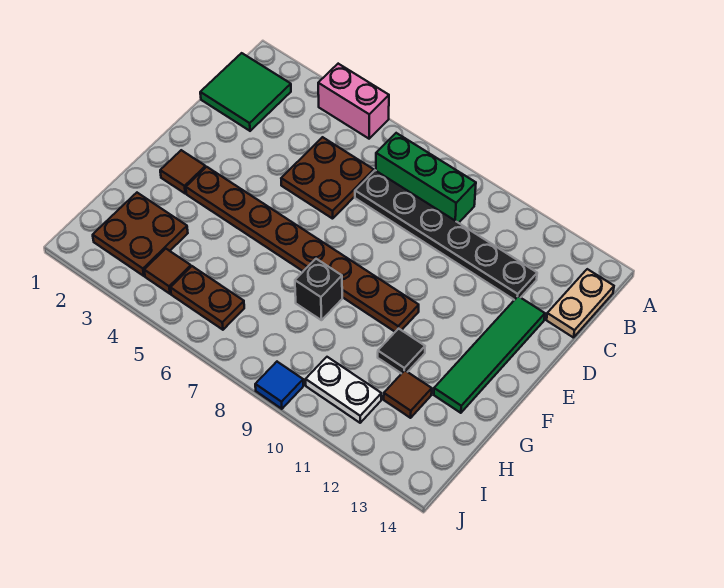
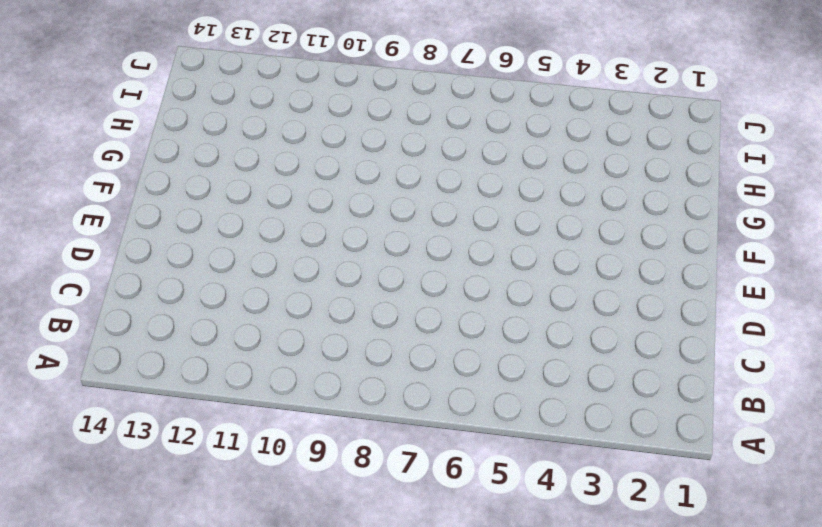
none -> pink brick A4:A5 level 1
none -> green tile B1:C2 level 1
none -> green brick B7:B9 level 1

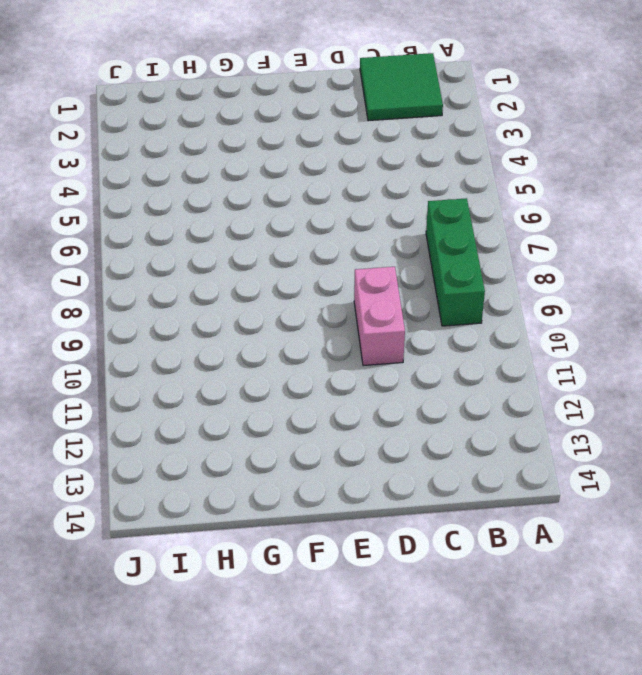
pink brick D9:D10 level 1 -> pink brick A4:A5 level 1
none -> tan plate B14:C14 level 1
none -> brown plate C5:D6 level 1
none -> black plate C7:C12 level 1

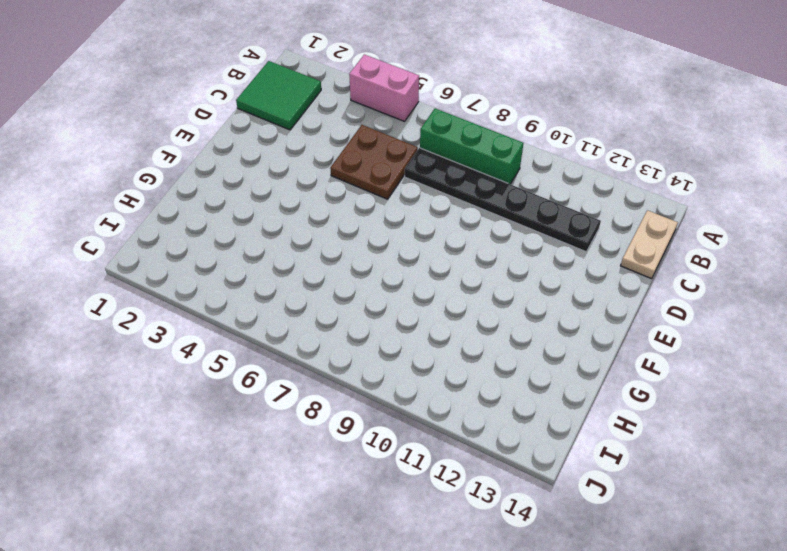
none -> green tile D13:G13 level 1
none -> brown tile F2 level 1
none -> brown plate F3:F10 level 1

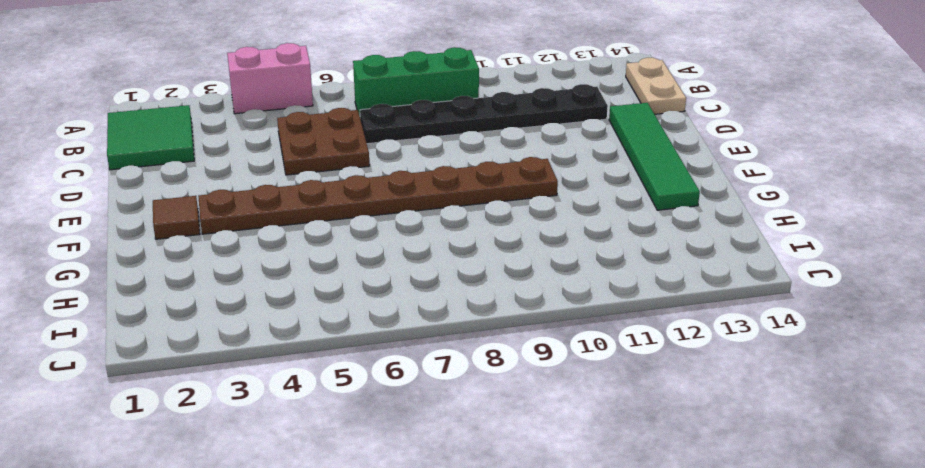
none -> black brick G8 level 1
none -> black tile G11 level 1
none -> brown plate H2:I3 level 1

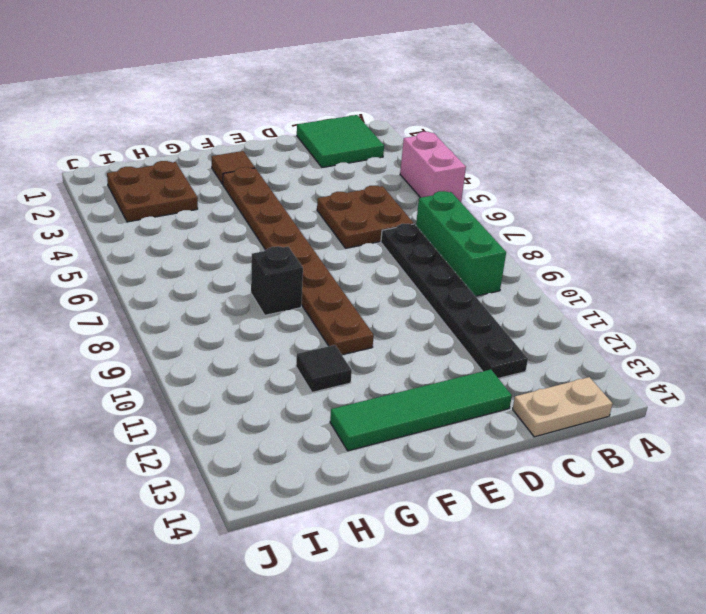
none -> brown tile H12 level 1
none -> brown tile I4 level 1
none -> brown plate I5:I6 level 1

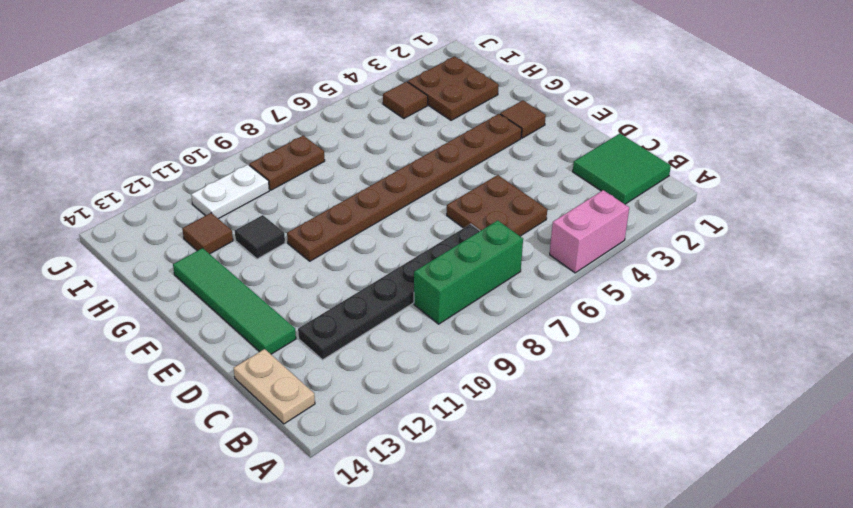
brown plate I8:I9 level 1 -> brown plate I5:I6 level 1
none -> black brick G8 level 1
none -> blue tile J9 level 1

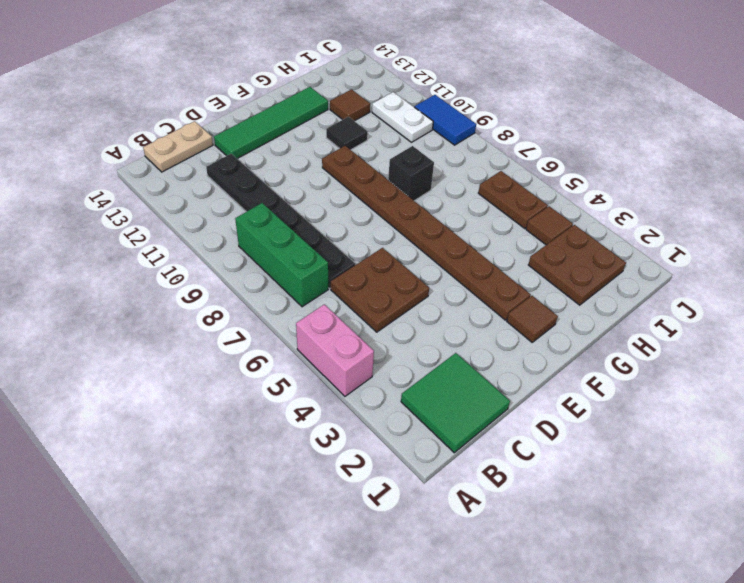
blue tile J9:J10 level 1 -> blue tile J9 level 1

